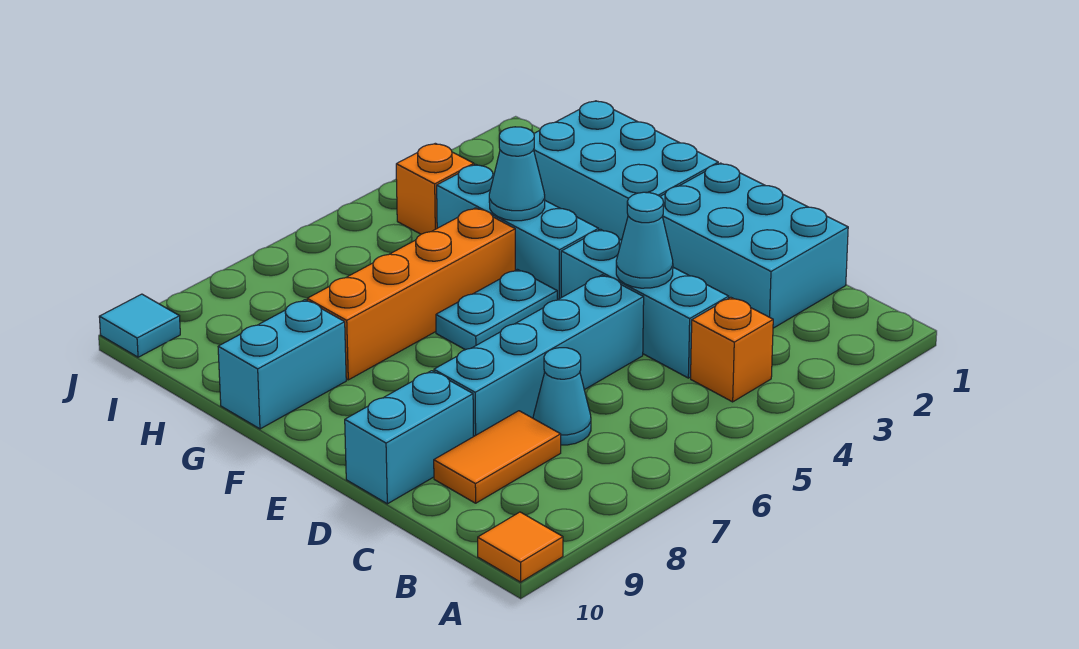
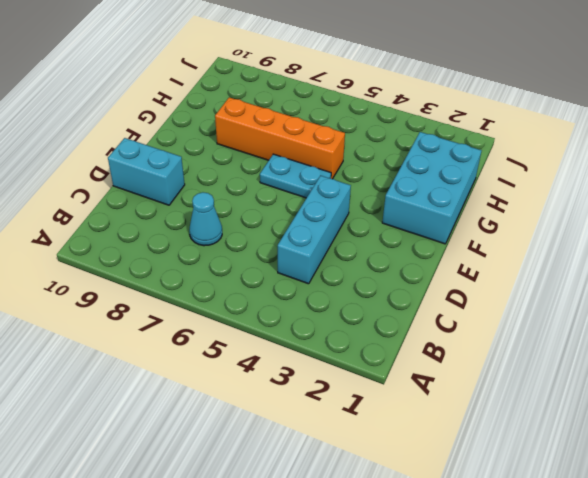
none -> orange tile A10 level 1
none -> orange brick B4 level 1
none -> cyan brick C1:E2 level 1

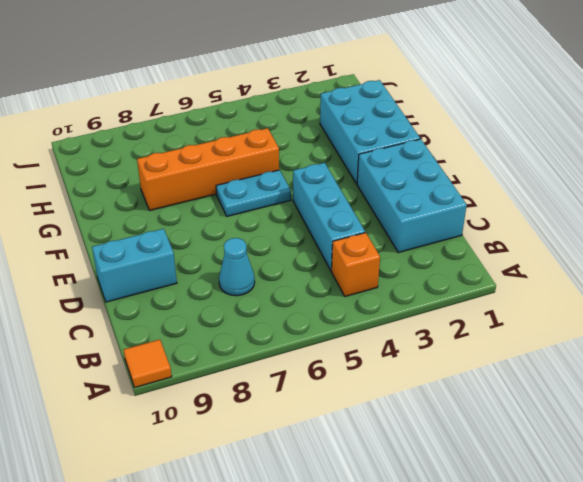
none -> orange tile C8:C9 level 1
none -> cyan brick D5:D8 level 1
none -> cyan brick F4:H4 level 1

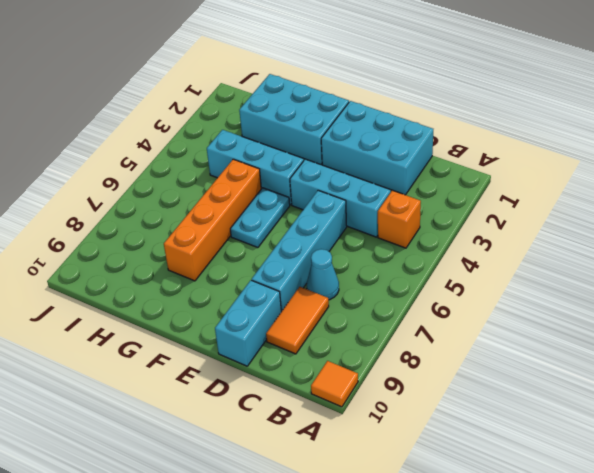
none -> cyan brick G9:G10 level 1
none -> orange brick I4 level 1
none -> cyan tile J10 level 1

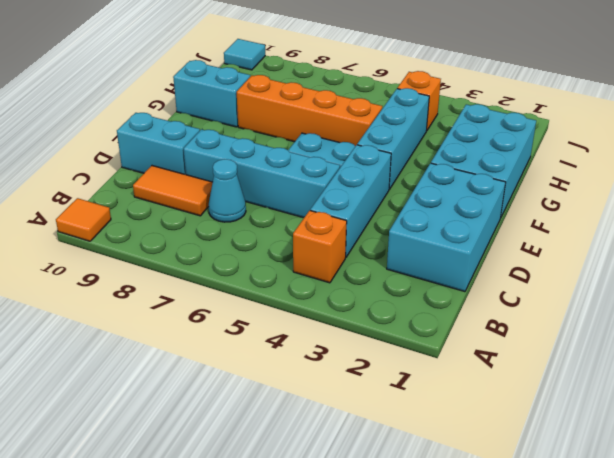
none -> cyan cone D4 level 2
none -> cyan cone G4 level 2

